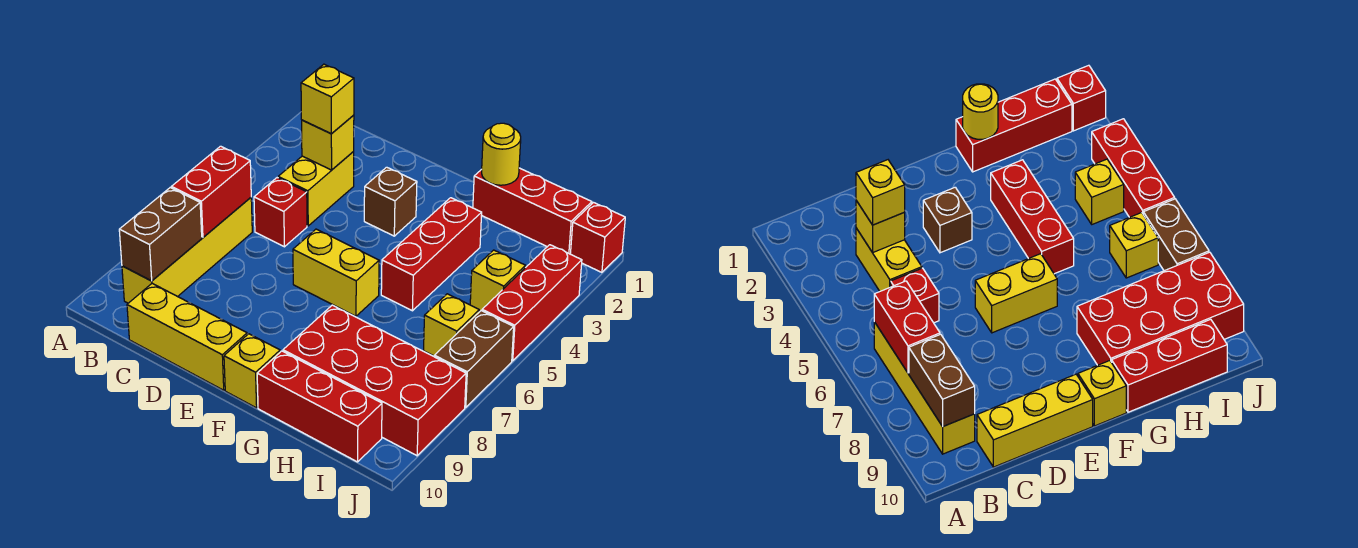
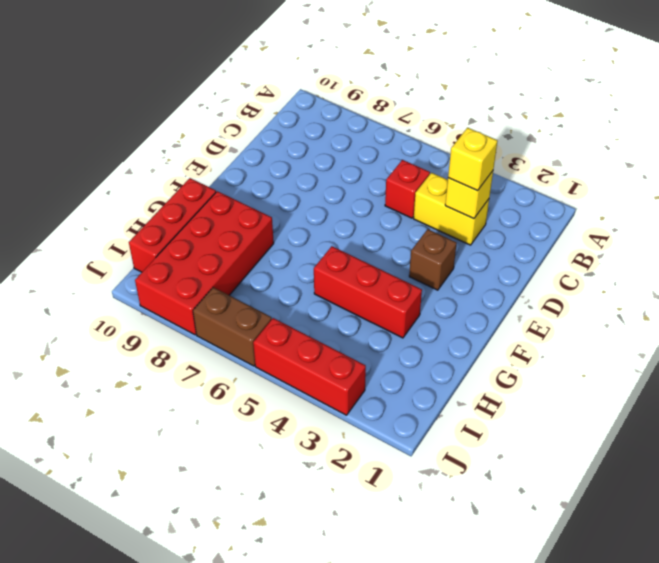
none -> yellow brick B6:B9 level 1
none -> yellow brick C10:E10 level 1
none -> yellow brick E6:F6 level 1

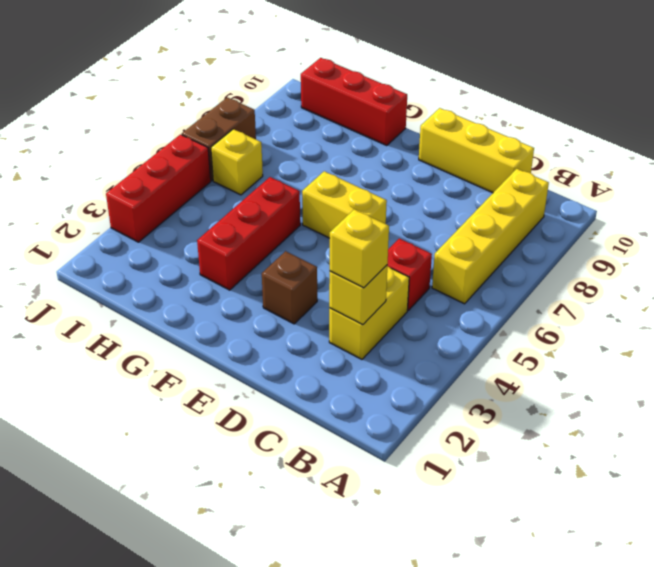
none -> yellow brick F10 level 1
none -> red brick G1:I1 level 1
none -> red brick G8:J9 level 1

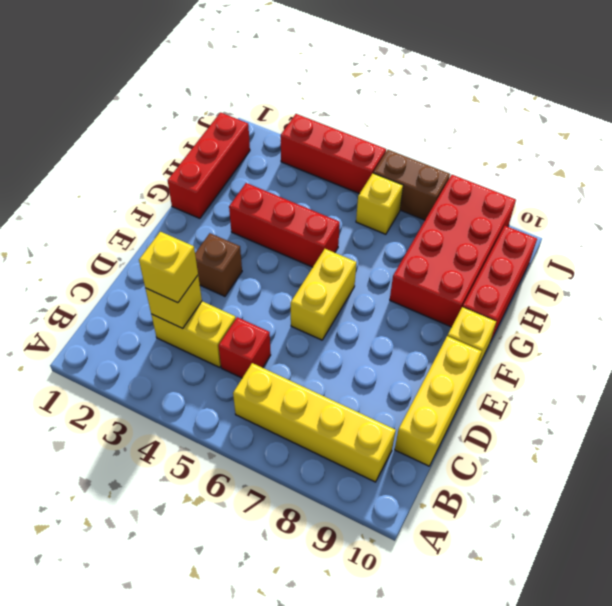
none -> yellow brick I4 level 1
none -> red brick J1 level 1
none -> red brick B6:B7 level 2

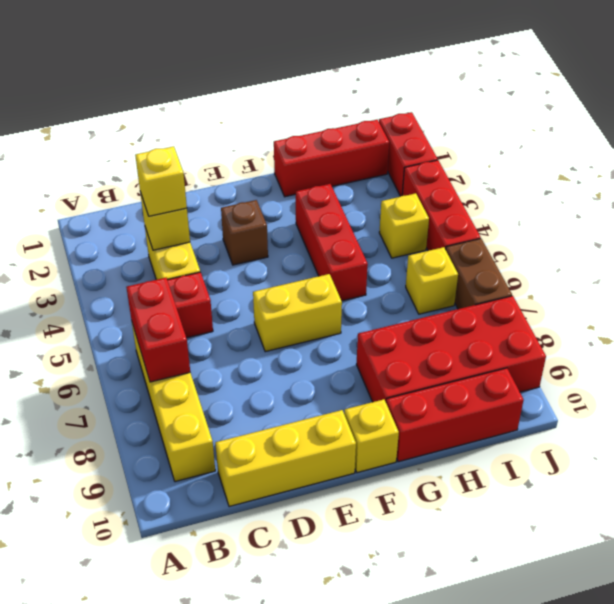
red brick J1:J2 level 1 -> red brick J1 level 1
none -> brown brick B8:B9 level 2
none -> yellow round brick G1 level 2

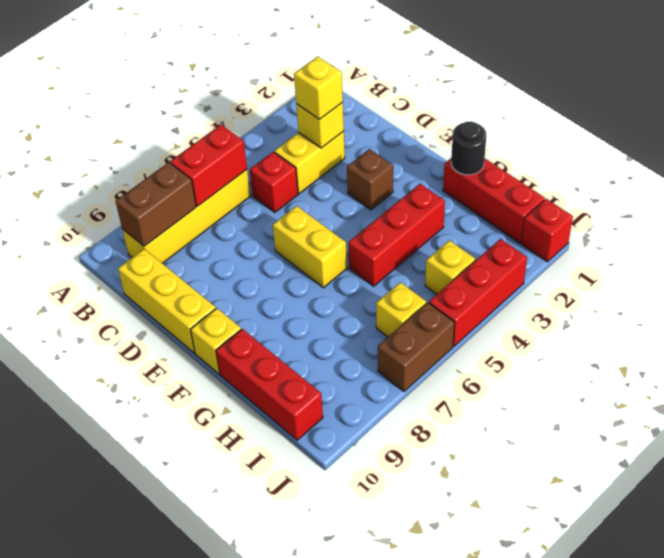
black round brick G1 level 2 -> yellow round brick G1 level 2
none -> red brick G8:J9 level 1

